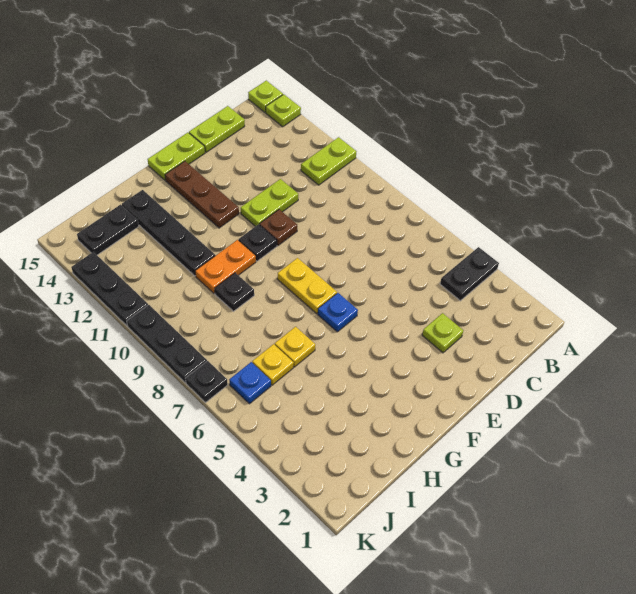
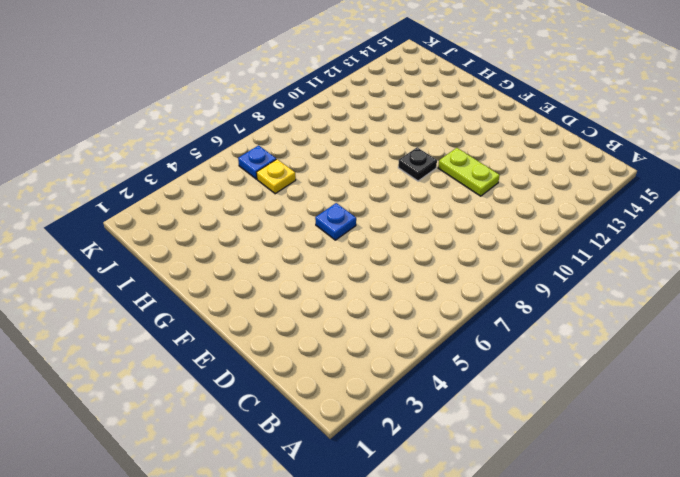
none -> black plate A4:B4 level 1
none -> lime plate A11:B11 level 1
none -> lime plate A14 level 1

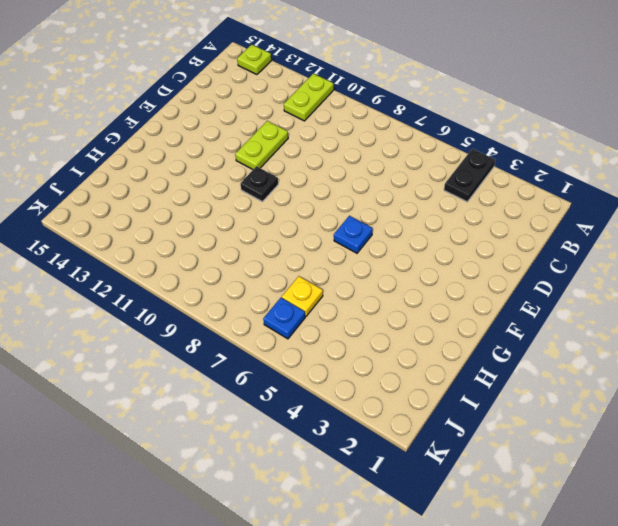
none -> lime plate A15 level 1
none -> lime plate C15:D15 level 1
none -> lime plate D3 level 1

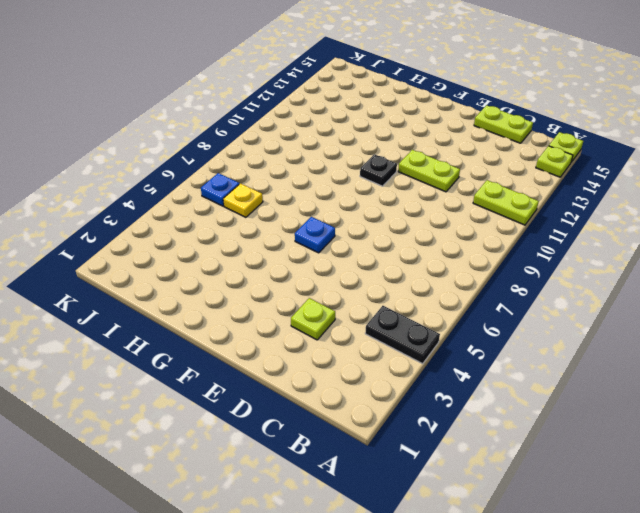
none -> brown plate E10 level 1
none -> lime plate E15:F15 level 1
none -> yellow plate F7:F8 level 1

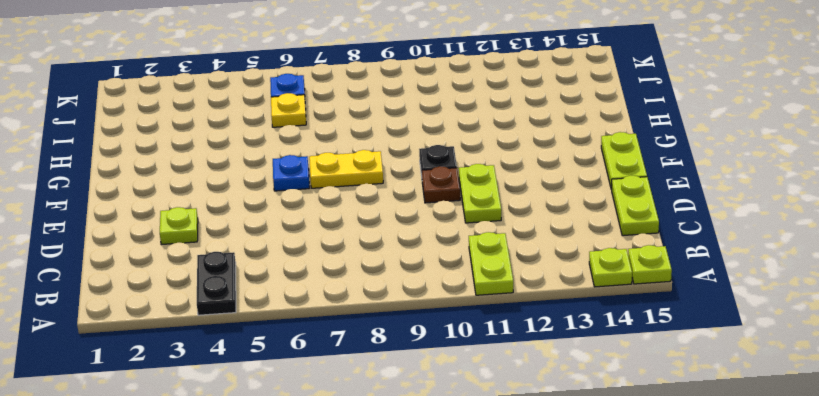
none -> brown plate F12:F14 level 1
none -> orange plate G10:H10 level 1
none -> yellow plate H6 level 1

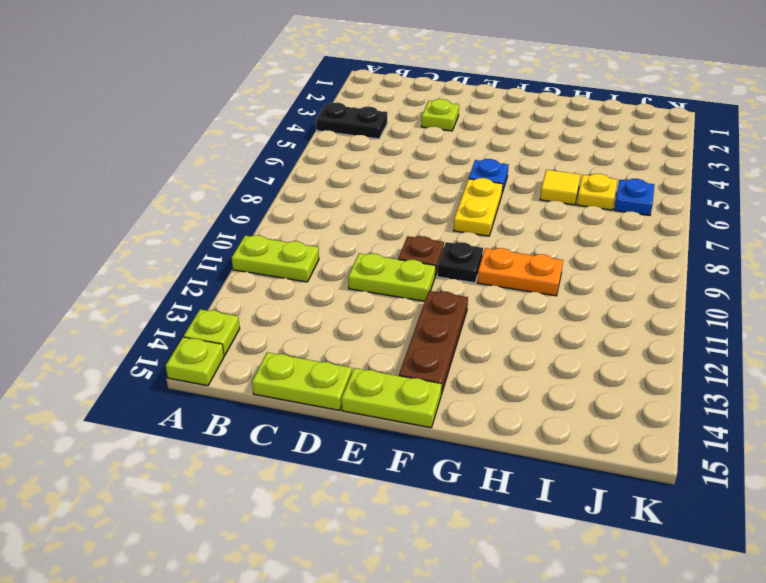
yellow tile H6 level 1 -> yellow plate H6 level 1
none -> black plate H9 level 1
none -> black plate H11:H14 level 1
none -> black plate I14:J14 level 1

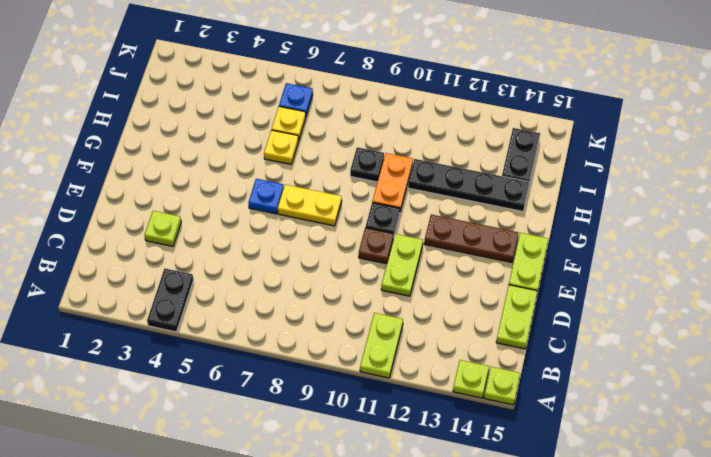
none -> black plate K7 level 1
none -> black plate K8:K10 level 1
none -> black plate K11:K13 level 1

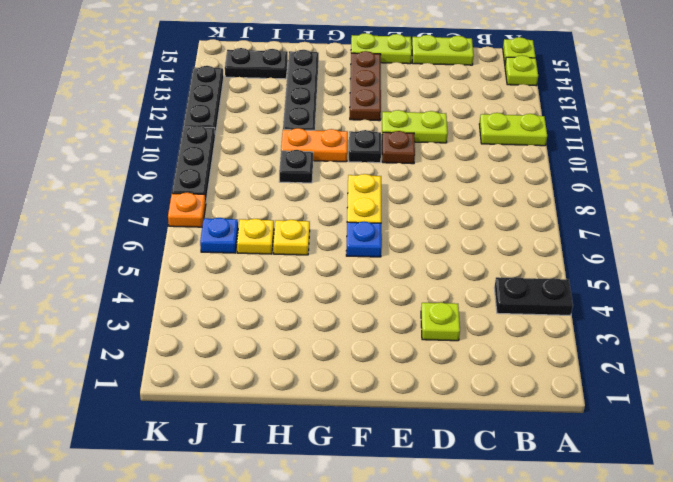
orange plate K7 level 1 -> black plate K7 level 1

